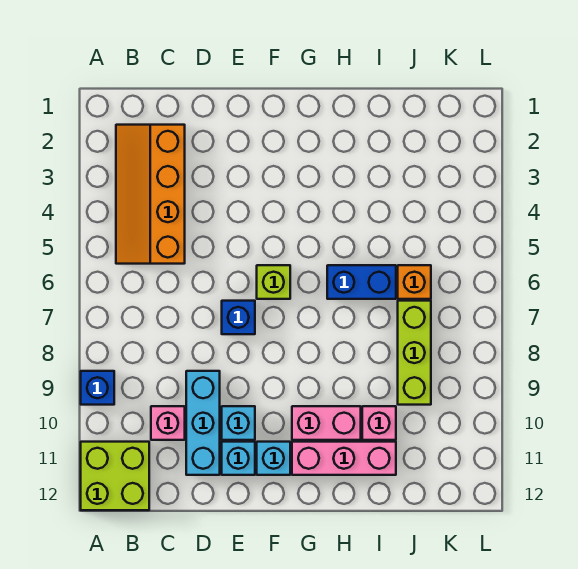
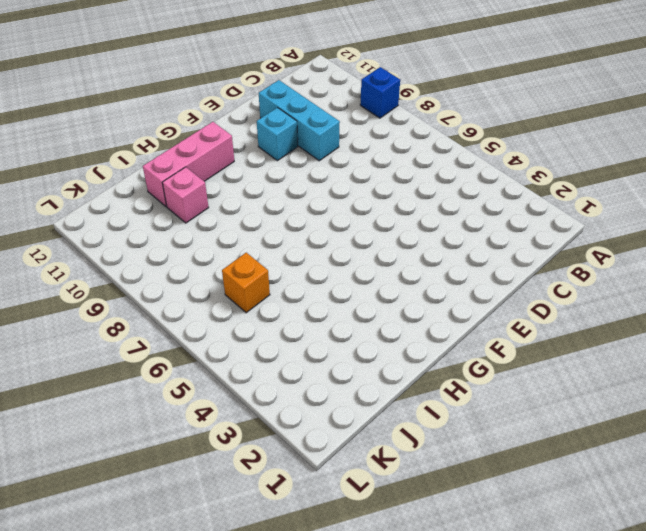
none -> lime brick A11:B12 level 1
none -> orange slope B2:C5 level 1 top C
none -> pink brick C10 level 1

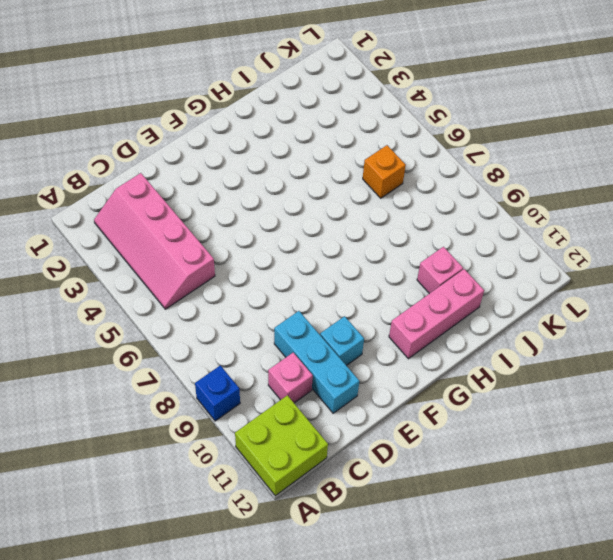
pink slope B2:C5 level 1 top C -> orange slope B2:C5 level 1 top C
none -> blue brick E7 level 1
none -> cyan brick E11 level 1
none -> lime brick F6 level 1

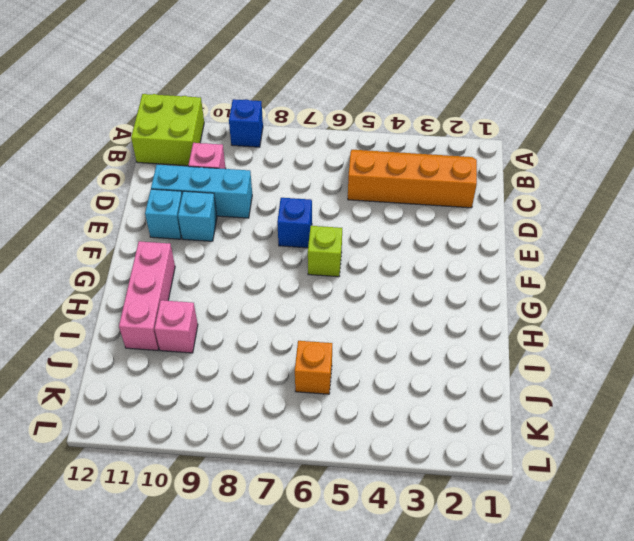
none -> cyan brick F11 level 1
none -> pink brick G10:H10 level 1
none -> blue brick H6:I6 level 1

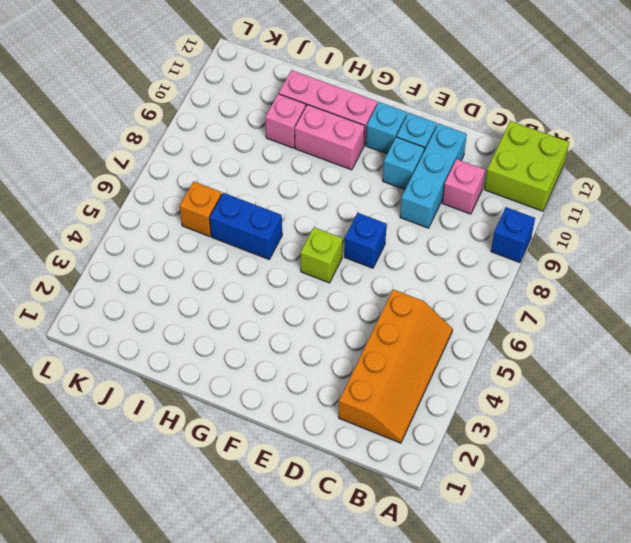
none -> lime brick J7:J9 level 1

